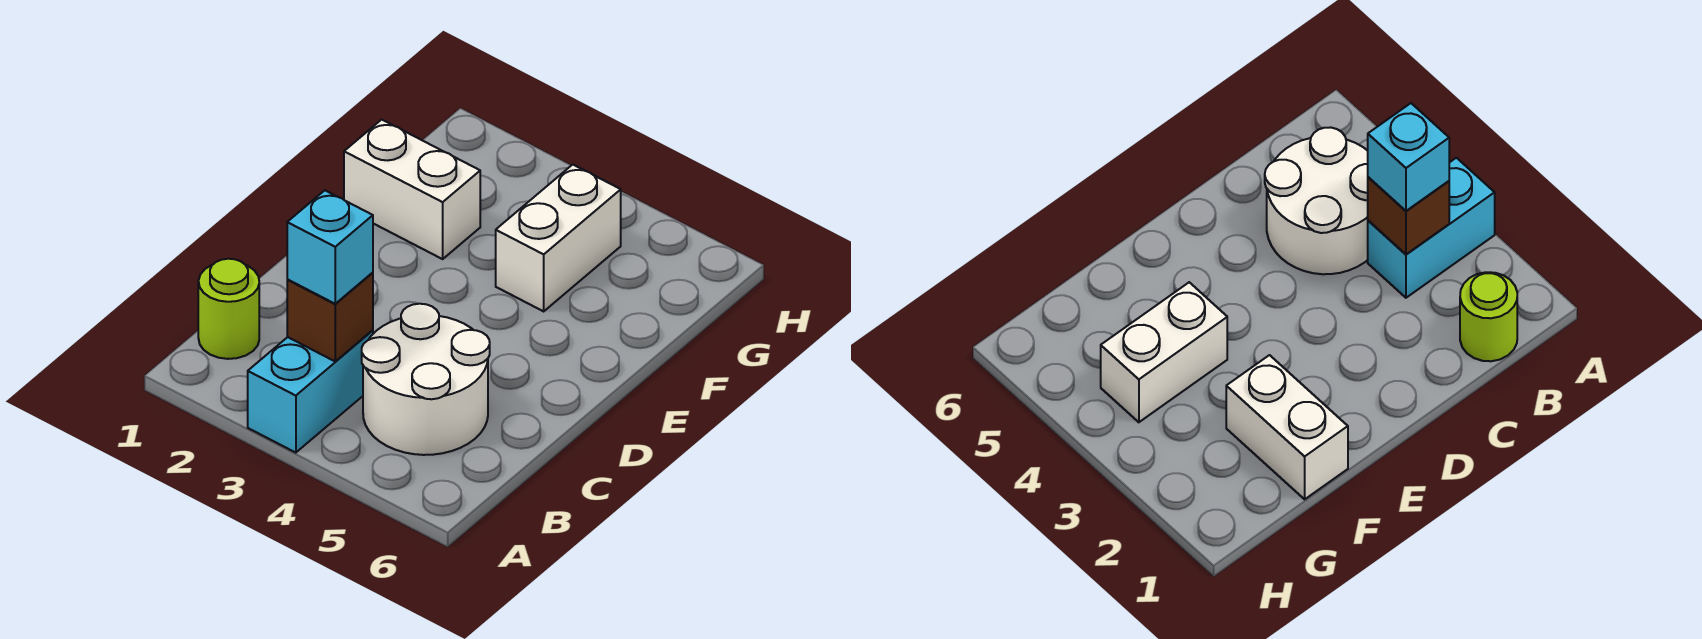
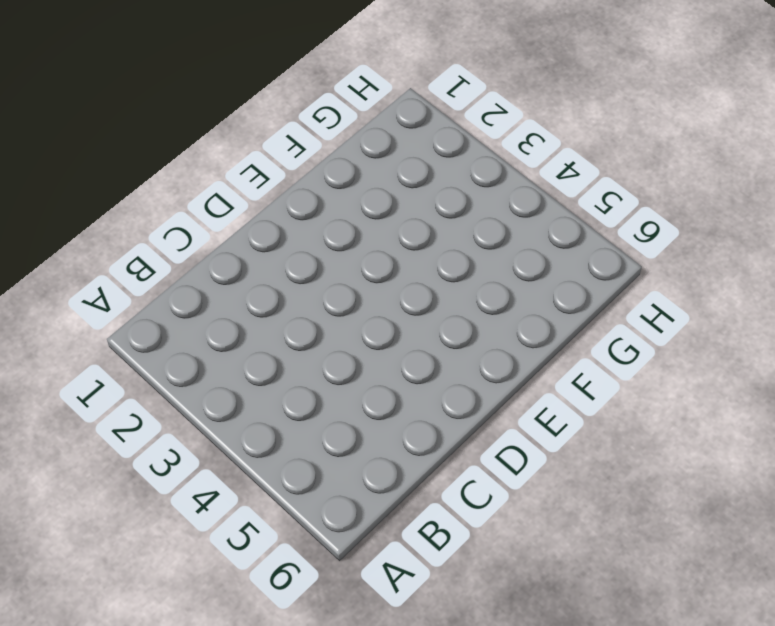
none -> cyan brick A3:B3 level 1
none -> lime round brick B1 level 1

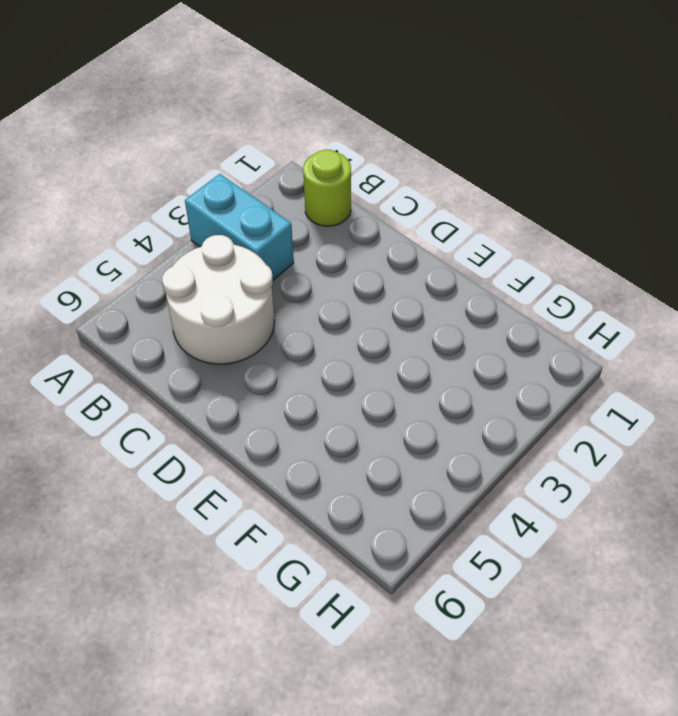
none -> white brick F1:F2 level 1
none -> white brick F4:G4 level 1

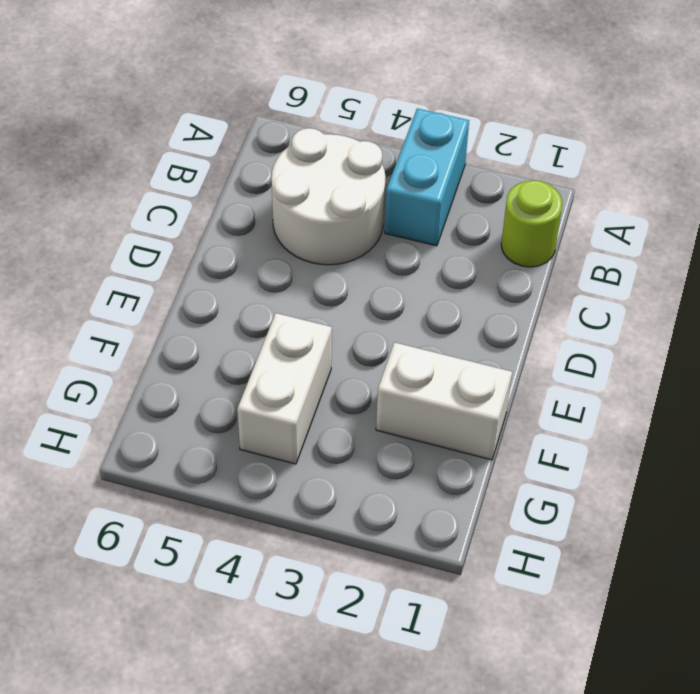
none -> brown brick B3 level 2
none -> cyan brick B3 level 3

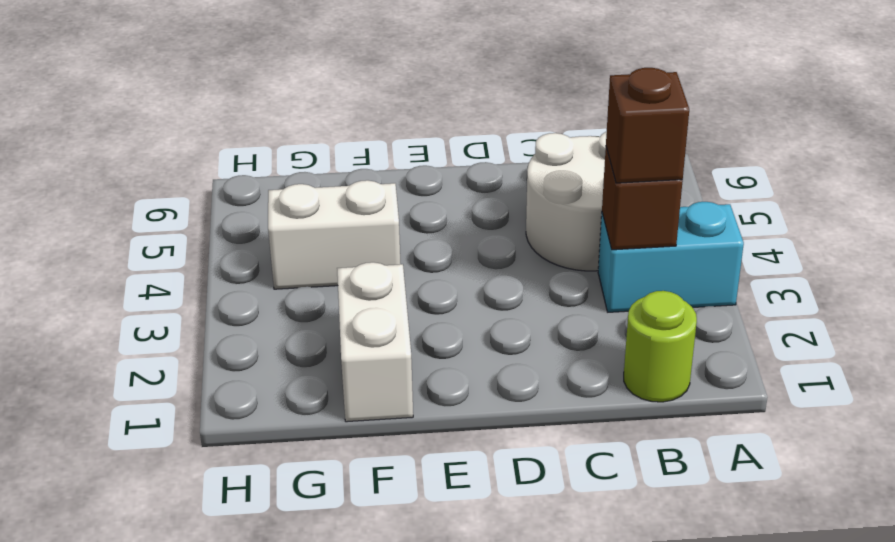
brown brick B3 level 3 -> cyan brick B3 level 3

